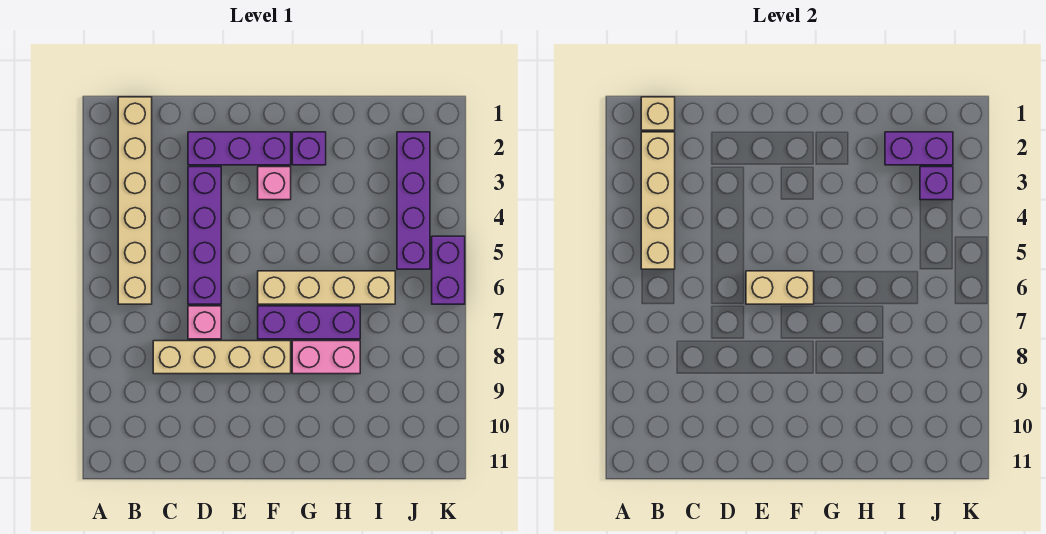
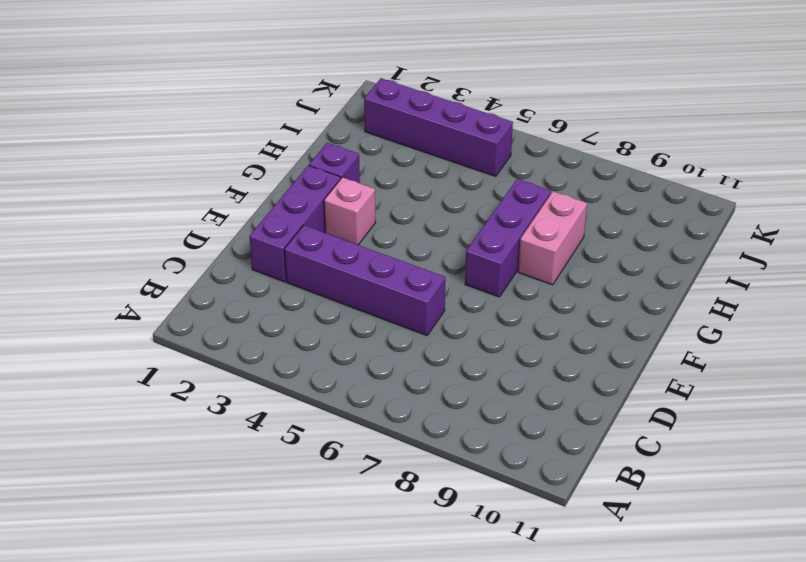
none -> tan brick B1:B6 level 1
none -> tan brick C8:F8 level 1
none -> pink brick D7 level 1

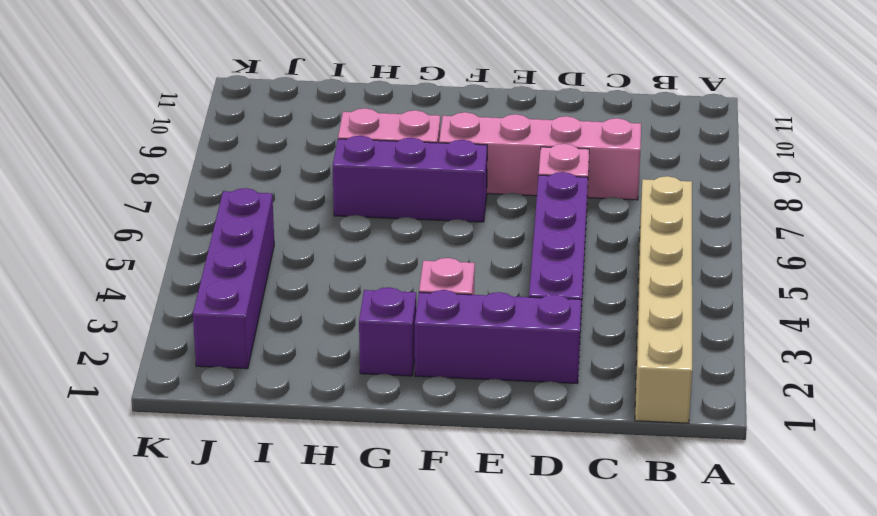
pink brick C8:F8 level 1 -> tan brick C8:F8 level 1
none -> tan brick F6:I6 level 1
none -> purple brick K5:K6 level 1
none -> tan brick B1 level 2

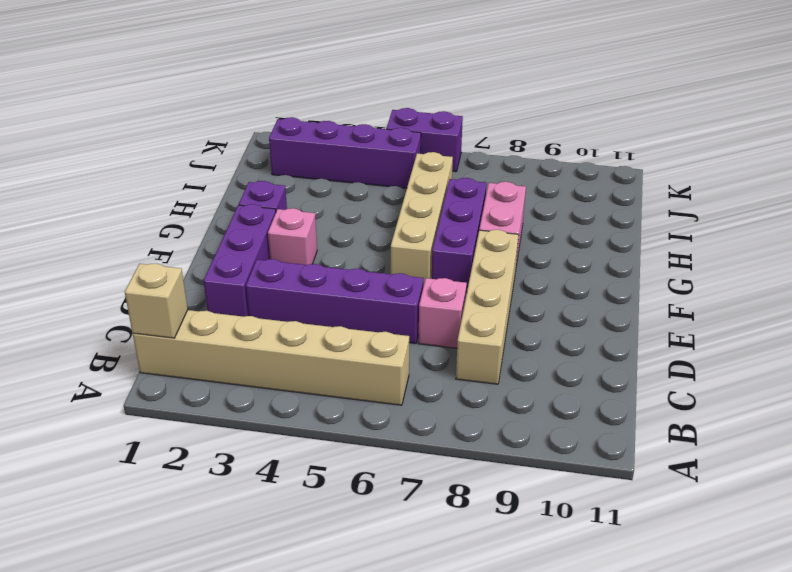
none -> tan brick B2:B5 level 2
none -> tan brick E6:F6 level 2
none -> purple brick I2:J2 level 2

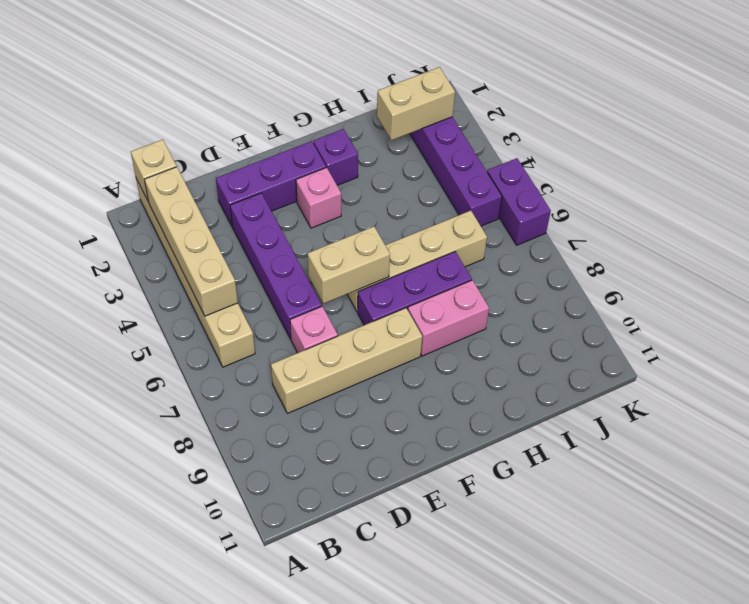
tan brick I2:J2 level 2 -> purple brick I2:J2 level 2
none -> purple brick J3 level 2

